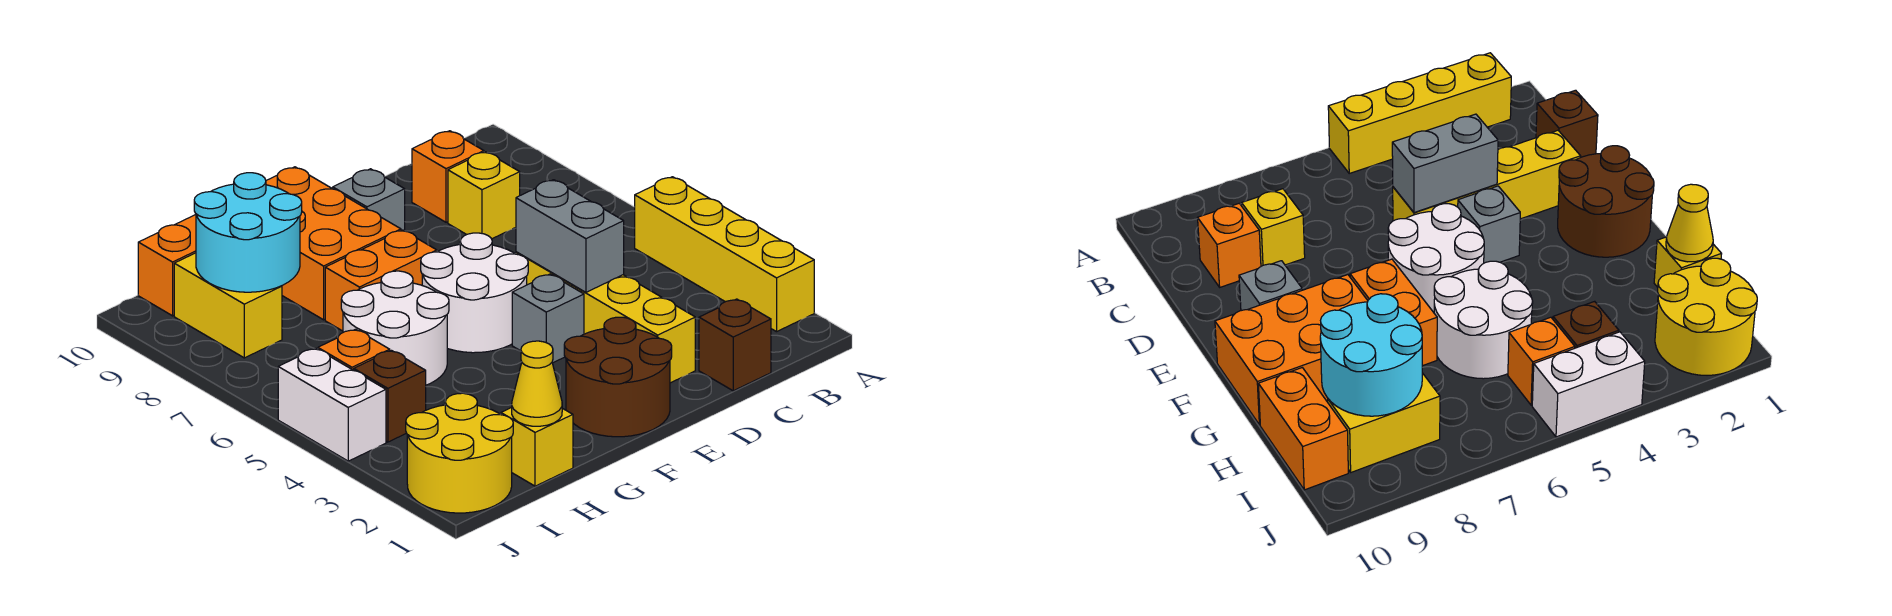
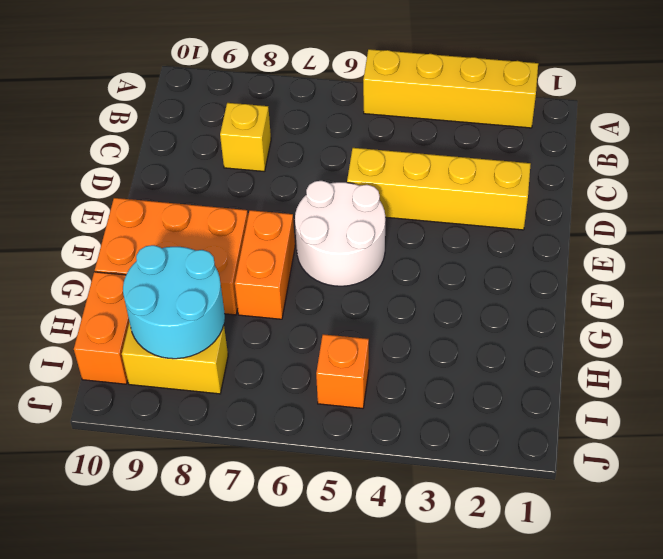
none -> brown brick C1 level 1
none -> orange brick C9 level 1
none -> brown round brick E1:F2 level 1

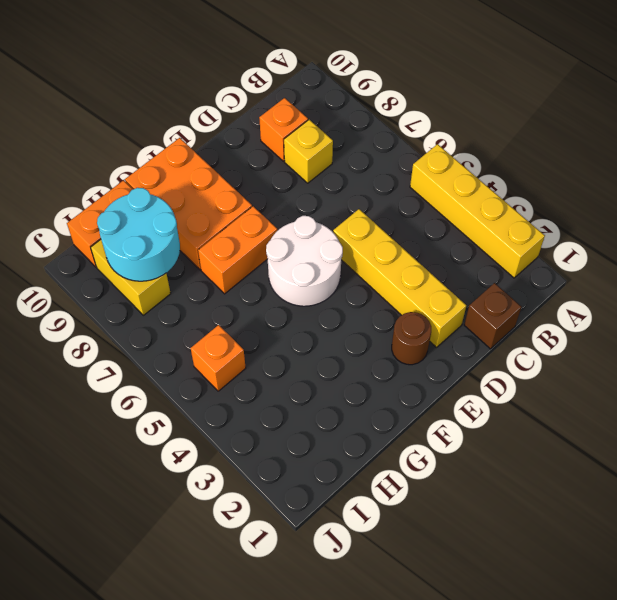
brown round brick E2 level 1 -> brown round brick E1:F2 level 1
none -> grey brick E4 level 1
none -> grey brick E9 level 1
none -> white round brick G5:H6 level 1

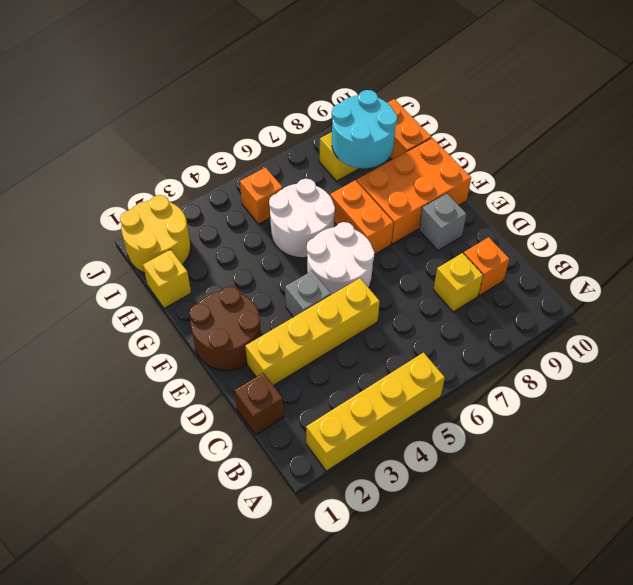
none -> brown brick I4 level 1
none -> white brick J4:J5 level 1
none -> grey brick D4:D5 level 2

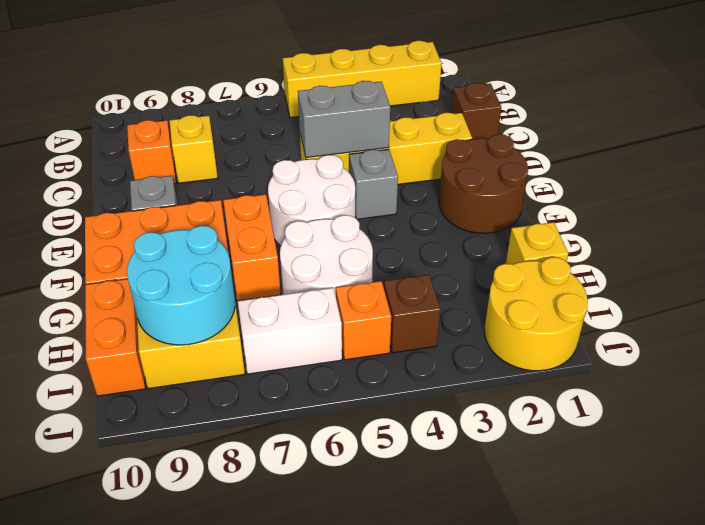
white brick I6:I7 level 1 -> white brick J4:J5 level 1
none -> yellow cone H1 level 2

